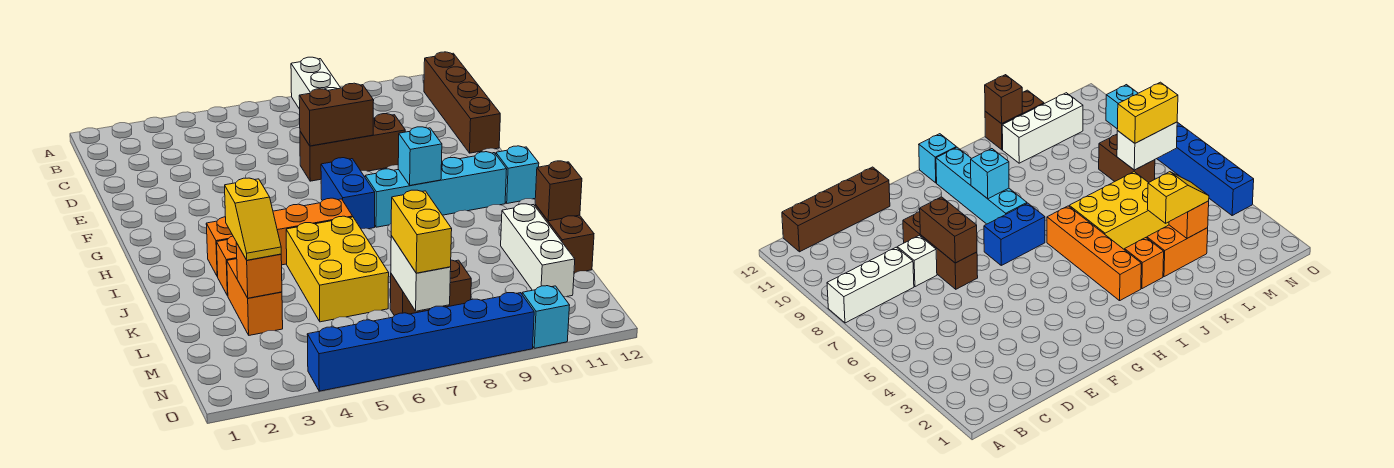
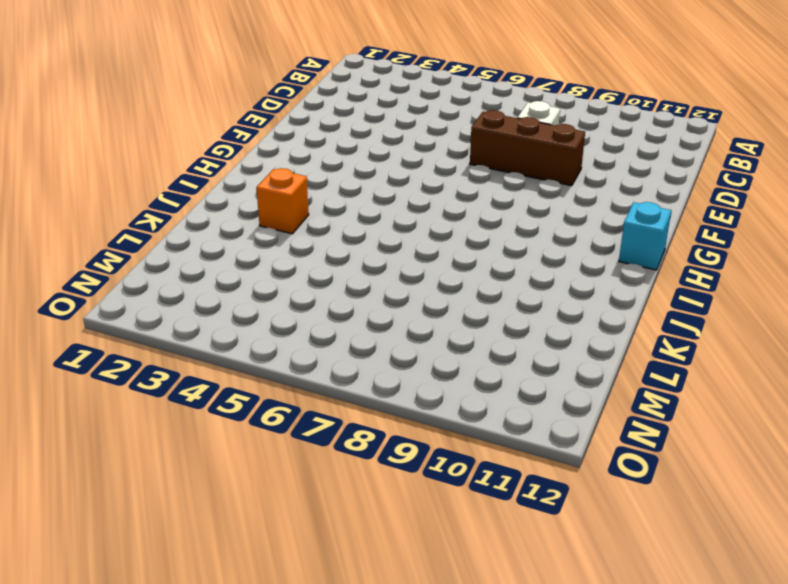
none -> white brick A8:C8 level 1
none -> brown brick B12:E12 level 1
none -> blue brick G7:H7 level 1

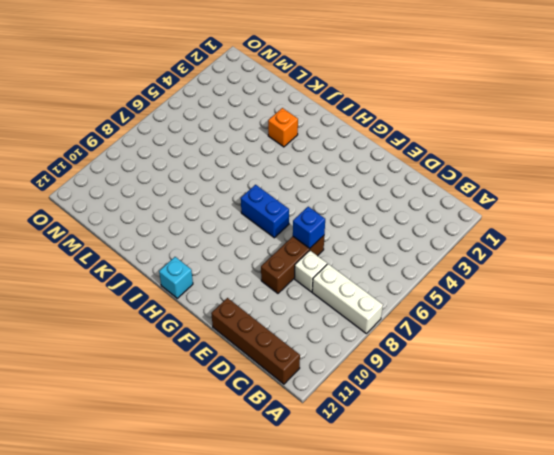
blue brick E7 level 2 -> brown brick E7:E8 level 2
none -> cyan brick H8:H11 level 1
none -> orange brick I3:I6 level 1
none -> yellow brick J5:L6 level 1

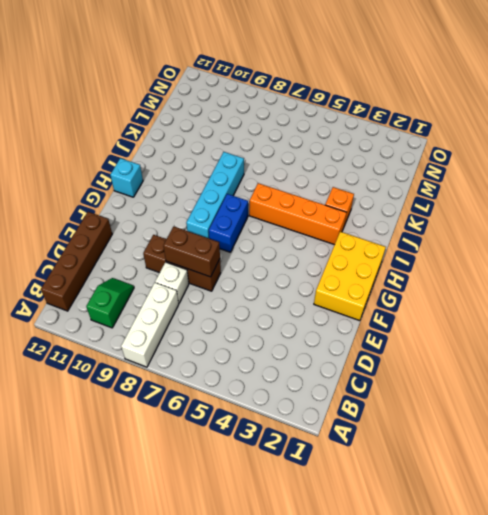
green slope B10:C10 level 1 top B -> none
yellow brick F1:H2 level 1 -> yellow brick J5:L6 level 1
cyan brick G8:J8 level 1 -> cyan brick H8:H11 level 1
none -> orange brick K3:L3 level 1
none -> white brick K11:M11 level 1
none -> brown brick K12:L12 level 1

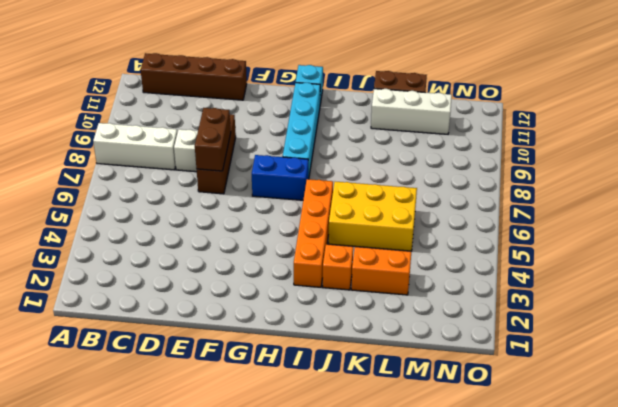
none -> brown brick M7:M8 level 1
none -> blue brick O4:O9 level 1
none -> cyan brick O10 level 1

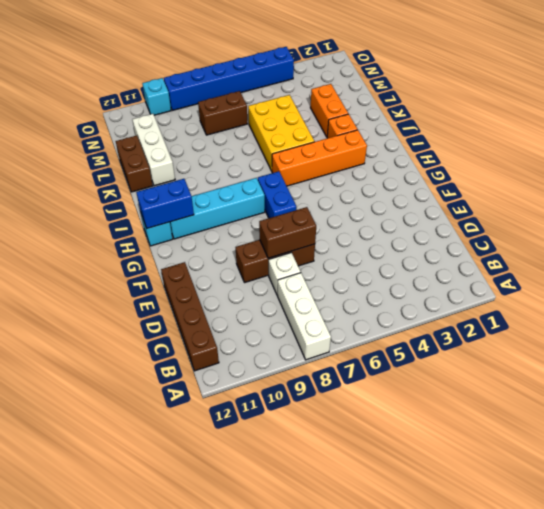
blue brick H11:H12 level 2 -> none
none -> cyan brick H9 level 2
none -> brown brick K12 level 2
none -> orange brick L3 level 2

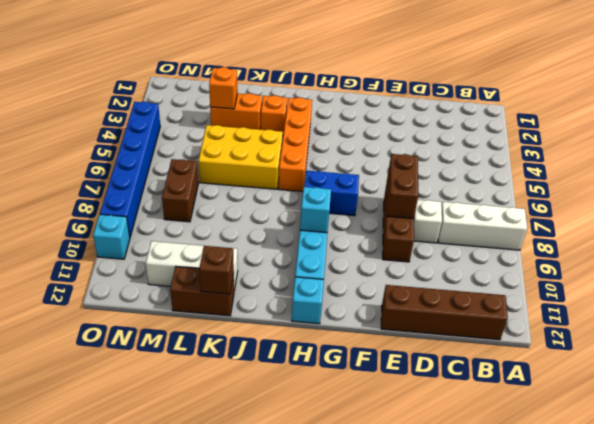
none -> white brick M7:N7 level 2
none -> yellow slope K3:L3 level 3 top K
none -> yellow brick M7:N7 level 3

